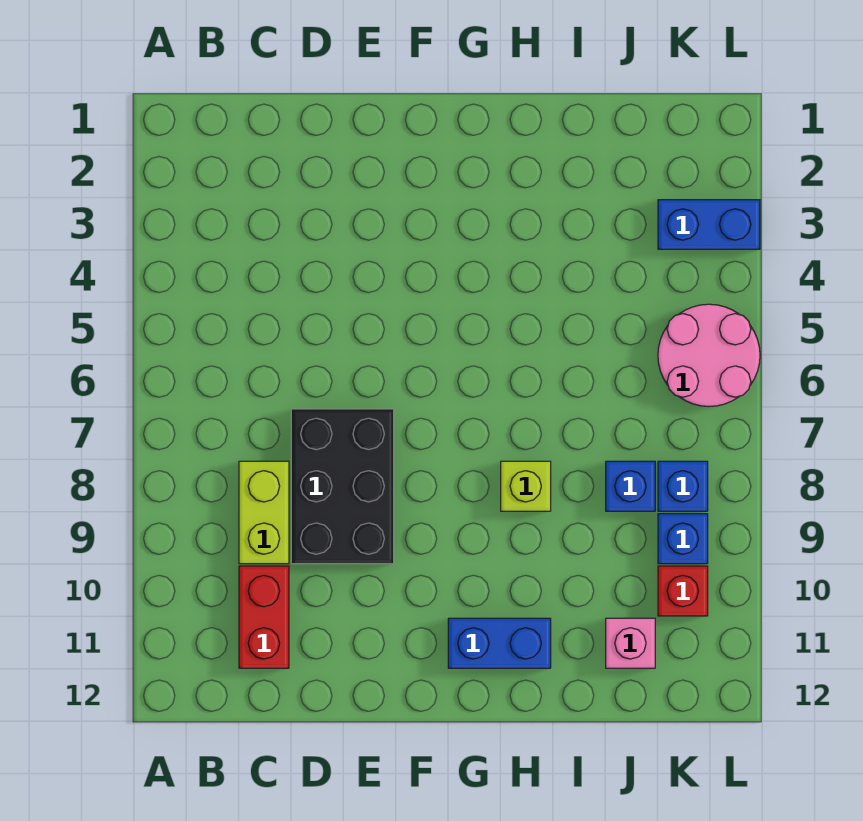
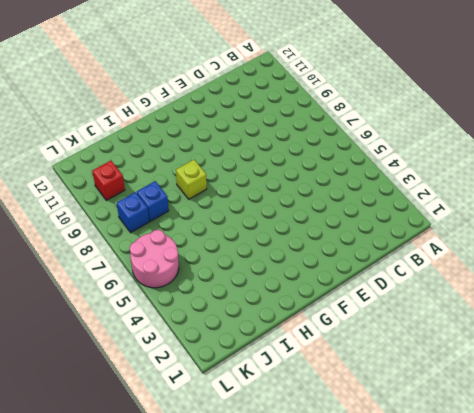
none -> lime brick C8:C9 level 1
none -> red brick C10:C11 level 1
none -> black brick D7:E9 level 1

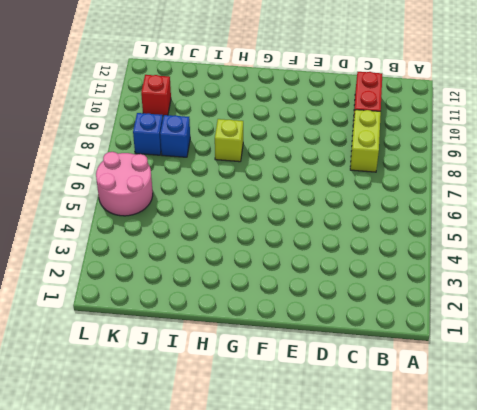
none -> black brick D7:E9 level 1
none -> blue brick G11:H11 level 1
none -> pink brick J11 level 1

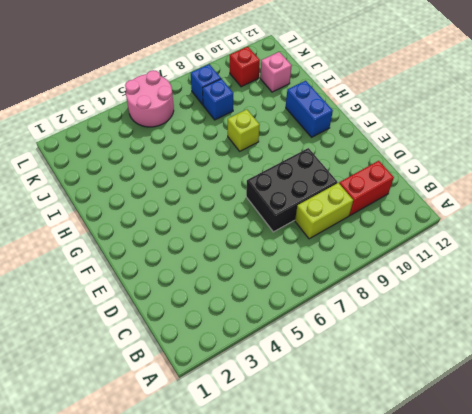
none -> blue brick K3:L3 level 1
none -> blue brick K9 level 1

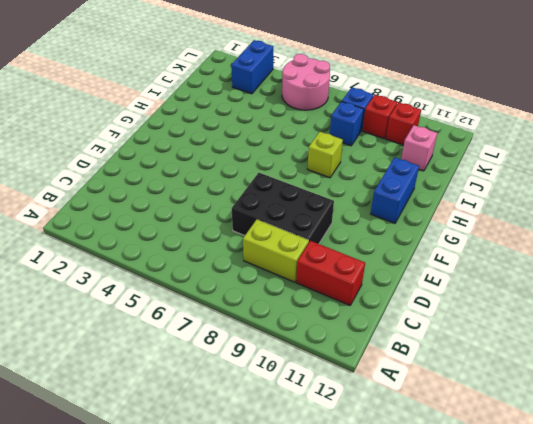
red brick K9 level 1 -> blue brick K9 level 1

